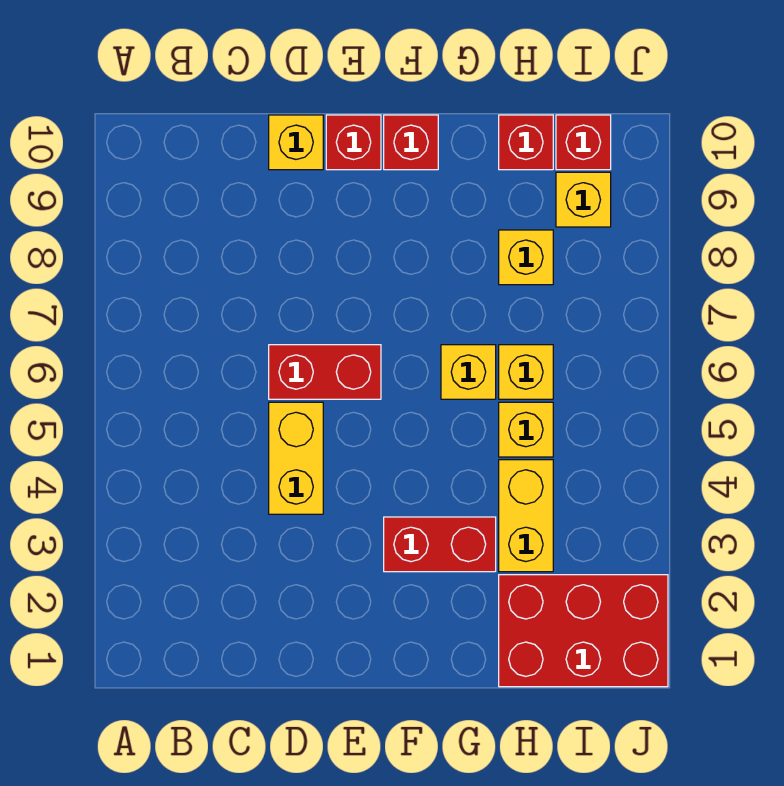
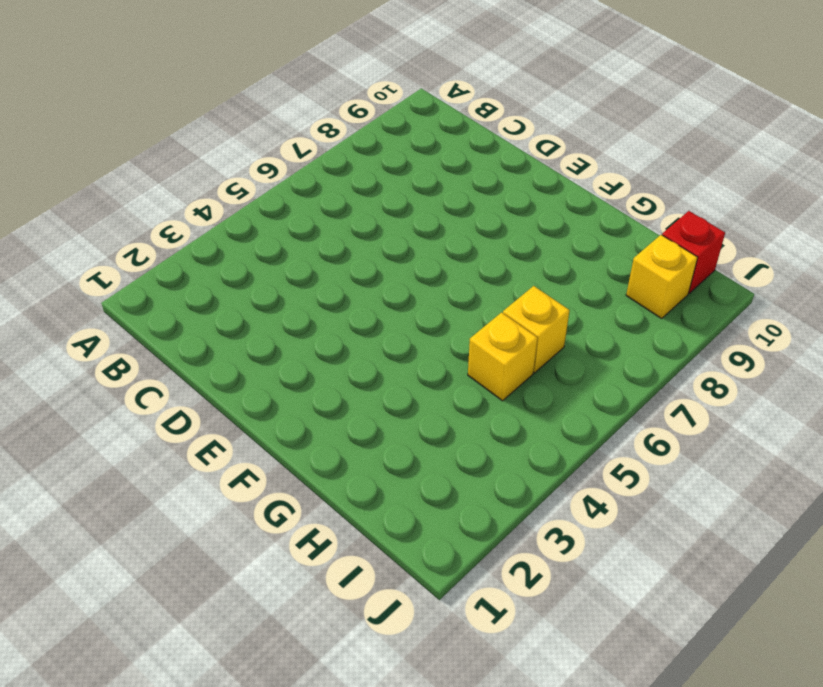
none -> yellow brick D4:D5 level 1
none -> red brick D6:E6 level 1
none -> yellow brick D10 level 1

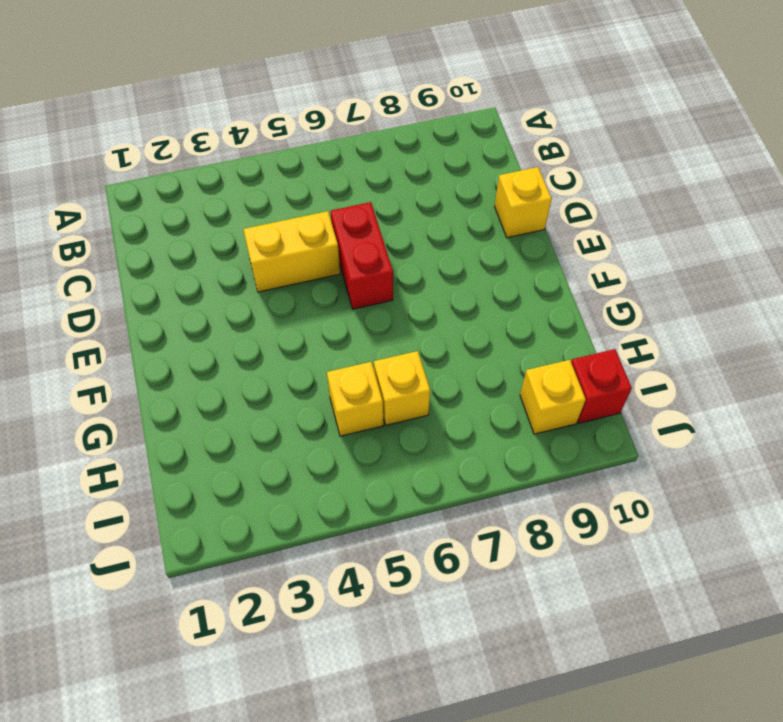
none -> red brick E10 level 1
none -> red brick F3:G3 level 1
none -> red brick F10 level 1

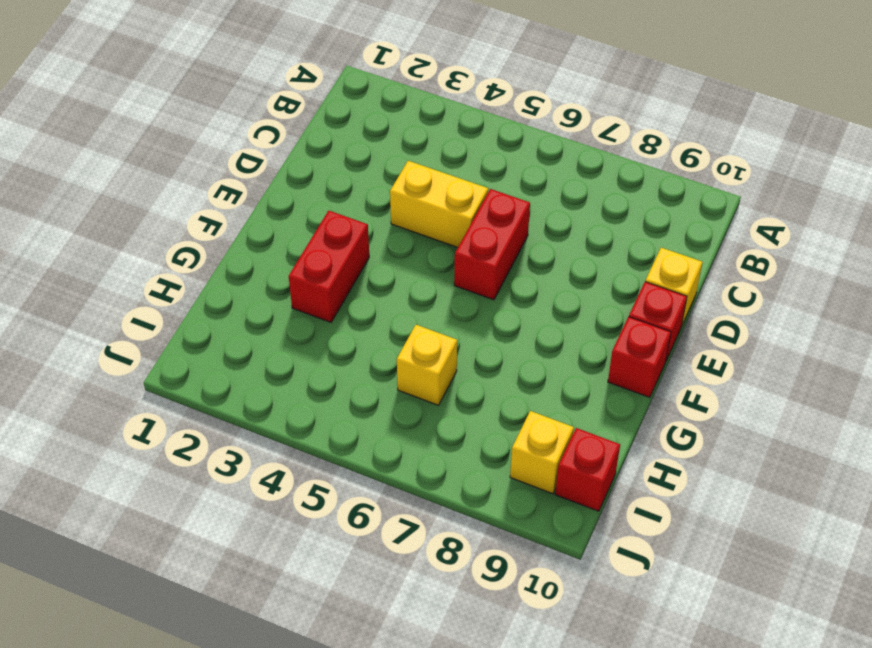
none -> yellow brick G6 level 1
none -> red brick H1:J2 level 1
none -> yellow brick H3:H4 level 1

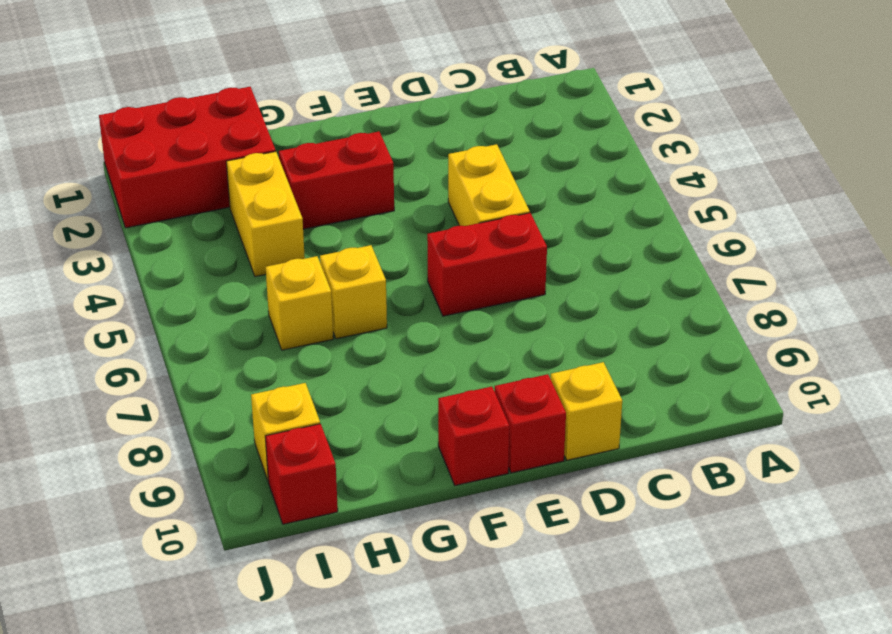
none -> yellow brick H5 level 1
none -> yellow brick H8 level 1
none -> red brick H10 level 1

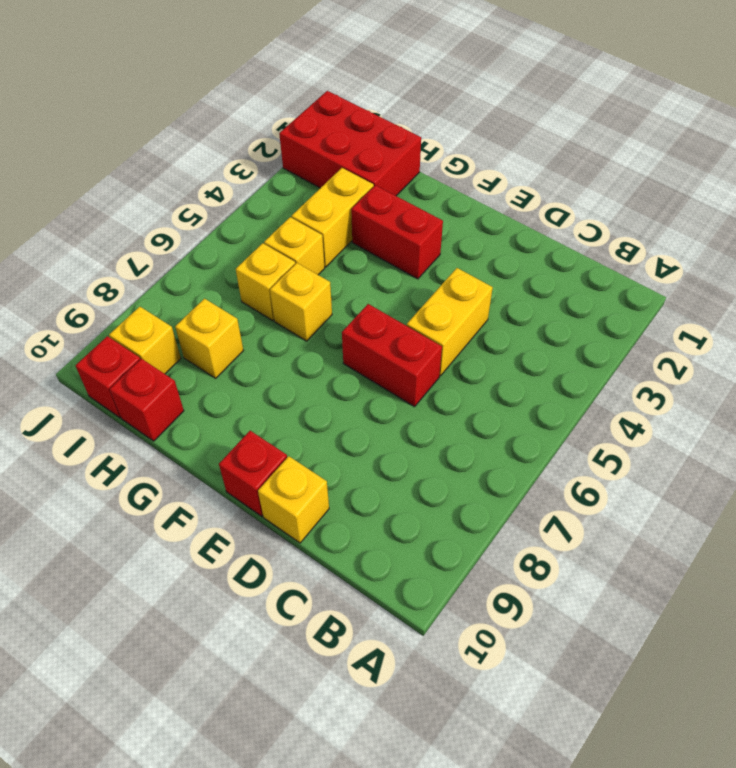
none -> red brick F10 level 1

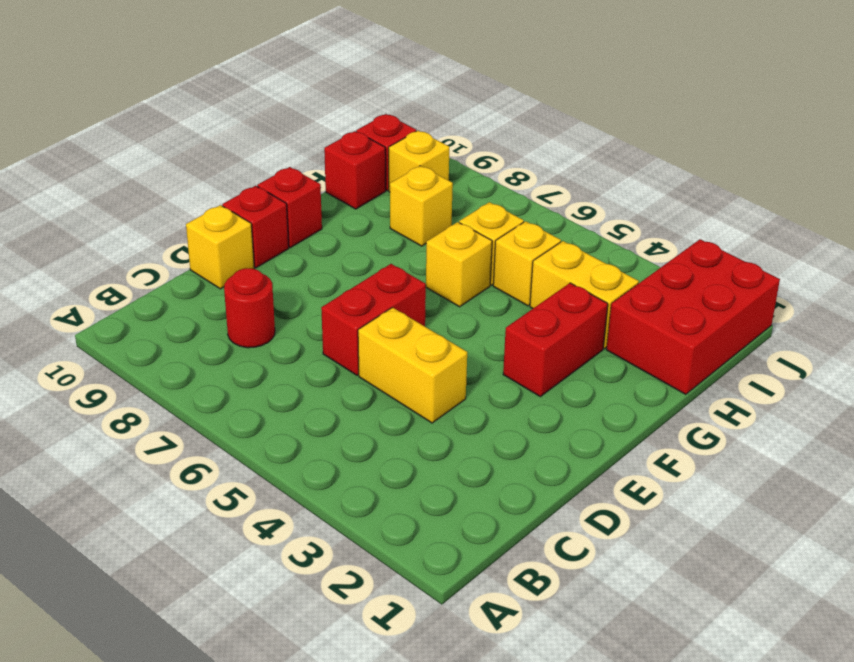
red round brick C8 level 1 -> none

